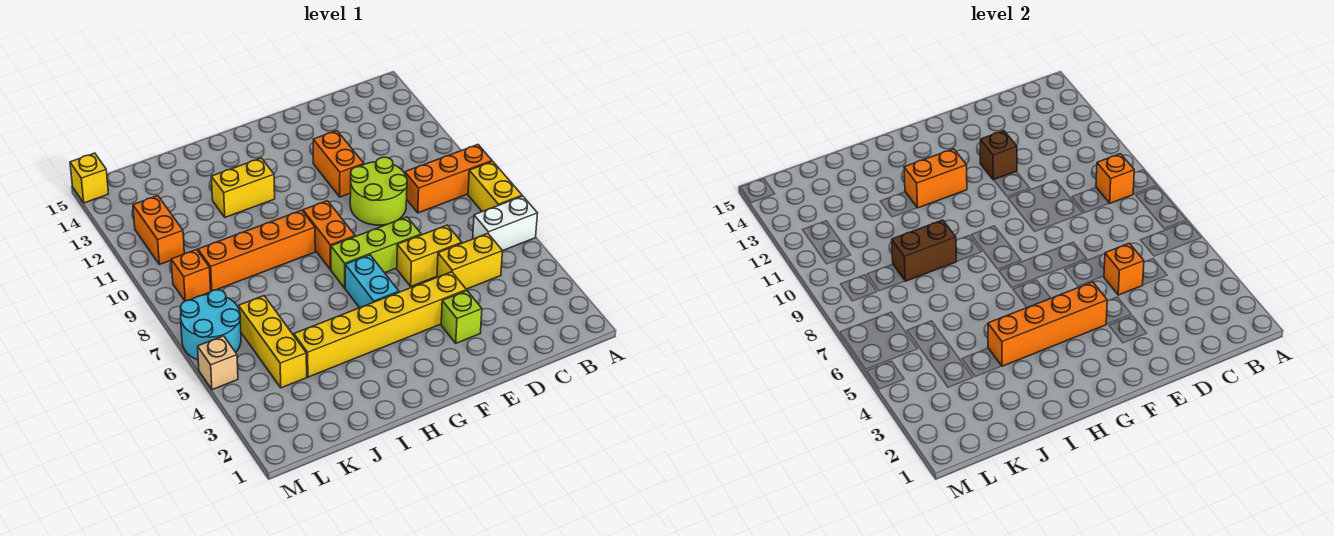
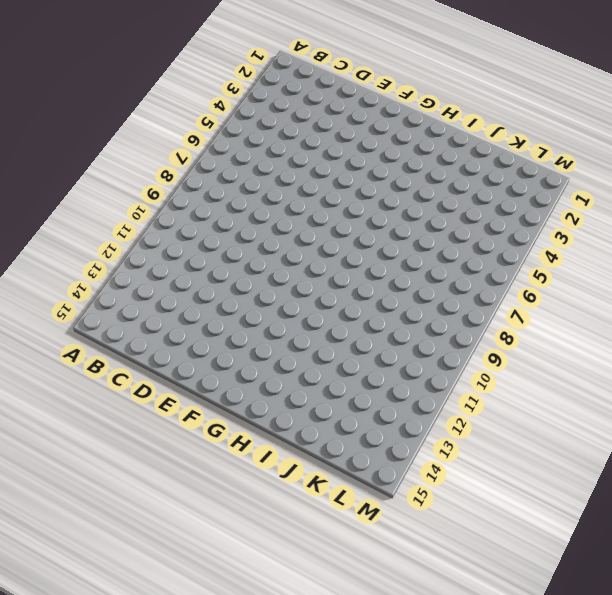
none -> white brick A6:B6 level 1
none -> yellow brick A7:A8 level 1
none -> orange brick A9:C9 level 1

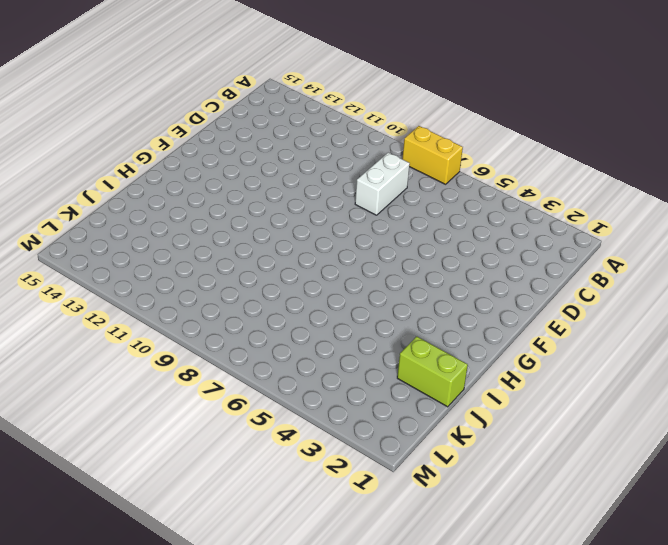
white brick C8:D8 level 1 -> white brick A6:B6 level 1
lime brick J1:J2 level 1 -> none
none -> orange brick A9:C9 level 1
none -> yellow brick C5:D5 level 1
none -> yellow brick D6:E6 level 1

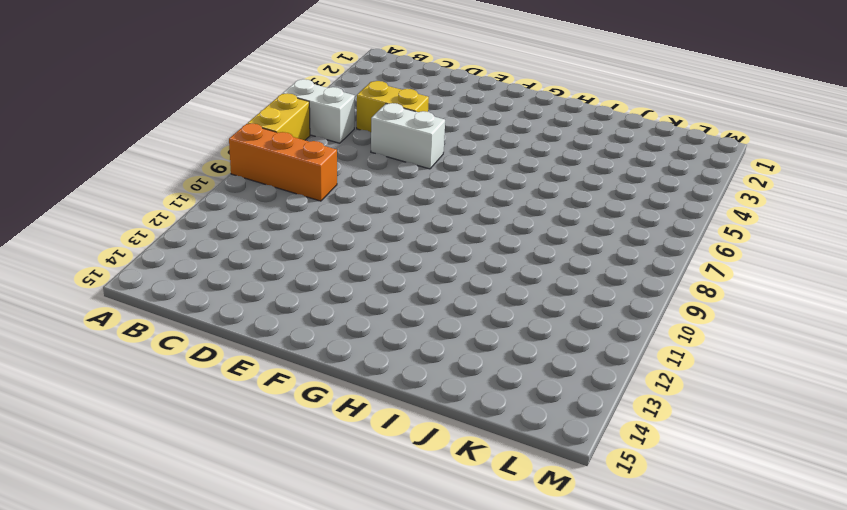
white brick D6:E6 level 1 -> yellow brick D6:E6 level 1
none -> lime round brick D9:E10 level 1
none -> lime brick E3 level 1
none -> yellow brick E4:J4 level 1

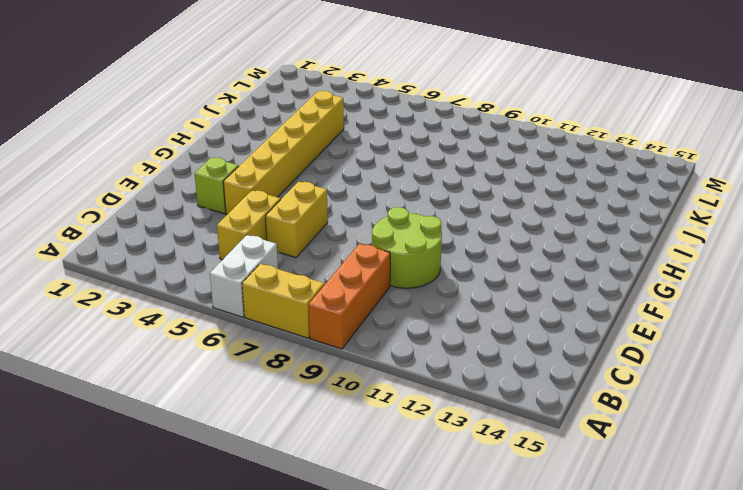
none -> lime brick E7:G7 level 1
none -> orange brick E11:E12 level 1
none -> cyan brick G5:G6 level 1

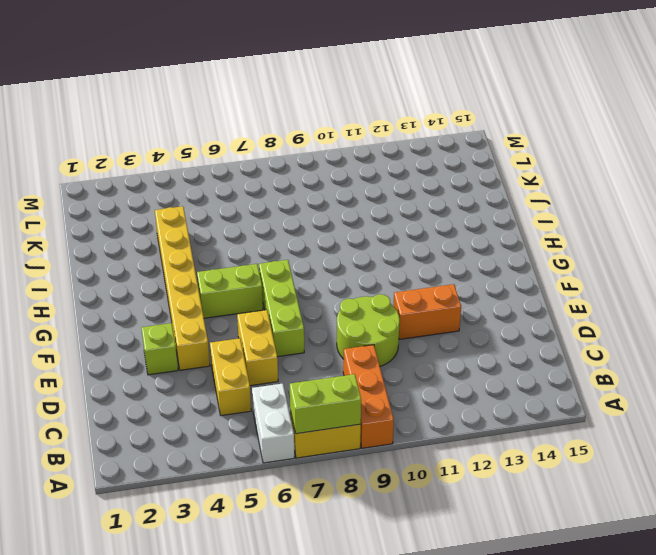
lime brick A7:A8 level 2 -> none
lime brick G5:G6 level 1 -> cyan brick G5:G6 level 1
none -> orange brick G8:G9 level 1
none -> orange brick H9:K9 level 1
none -> yellow brick H12:I12 level 1

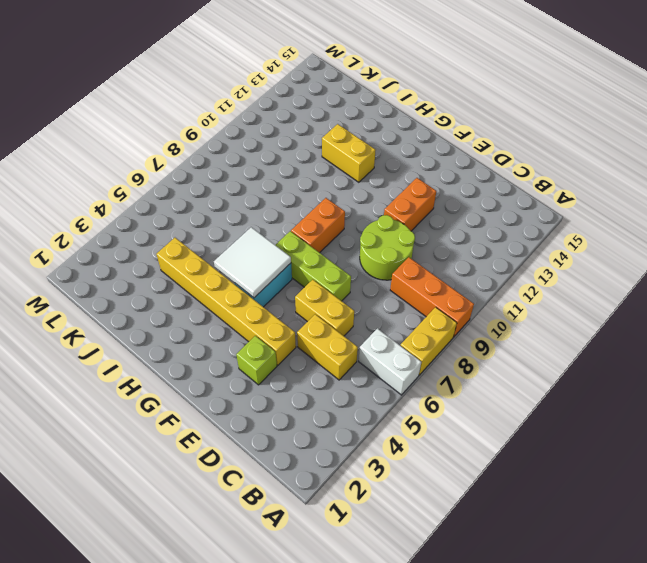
white tile G5:H6 level 2 -> none
none -> orange brick H9:K9 level 1
none -> yellow brick K4:K6 level 1
none -> cyan round brick L6:M7 level 1

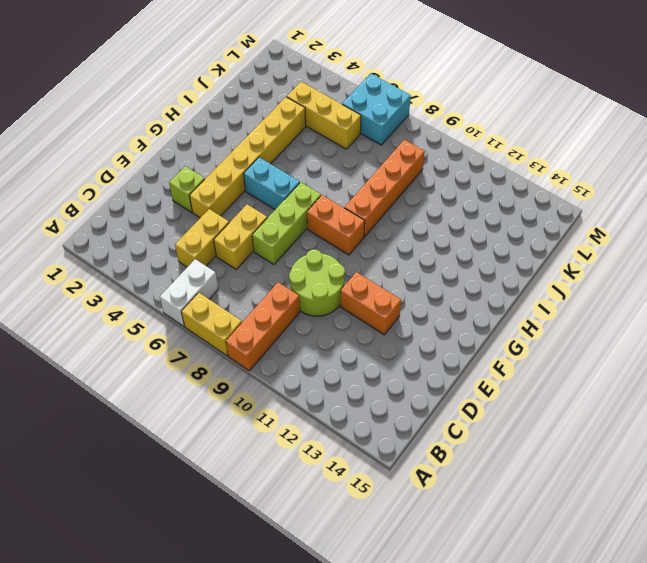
cyan brick L6:M7 level 1 -> cyan round brick L6:M7 level 1
none -> yellow brick H12:I12 level 1
none -> orange brick L9 level 1
none -> orange brick L11:L12 level 1

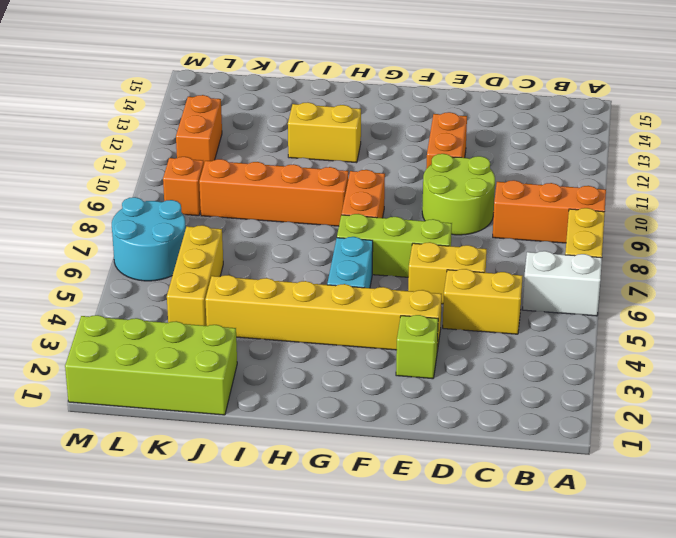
lime brick J1:M2 level 1 -> none
none -> tan brick M5 level 1
none -> yellow brick M15 level 1
none -> orange brick B9 level 2

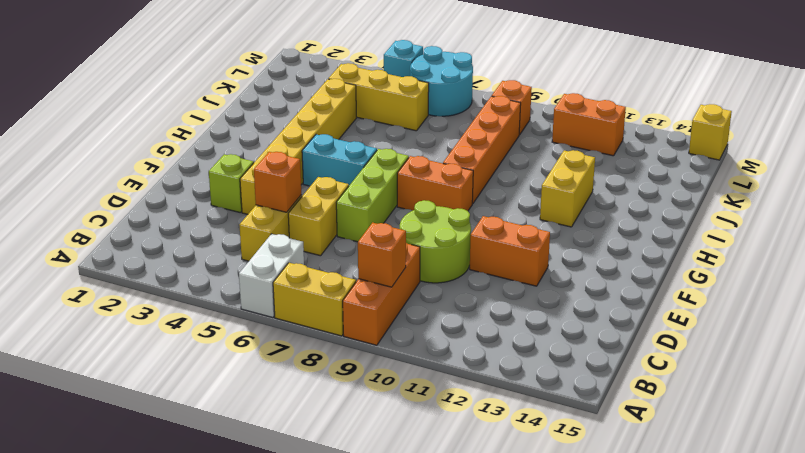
cyan brick M5 level 1 -> tan brick M5 level 1
none -> brown brick E12 level 2
none -> orange brick F4:I4 level 2
none -> orange brick G12:H12 level 2

